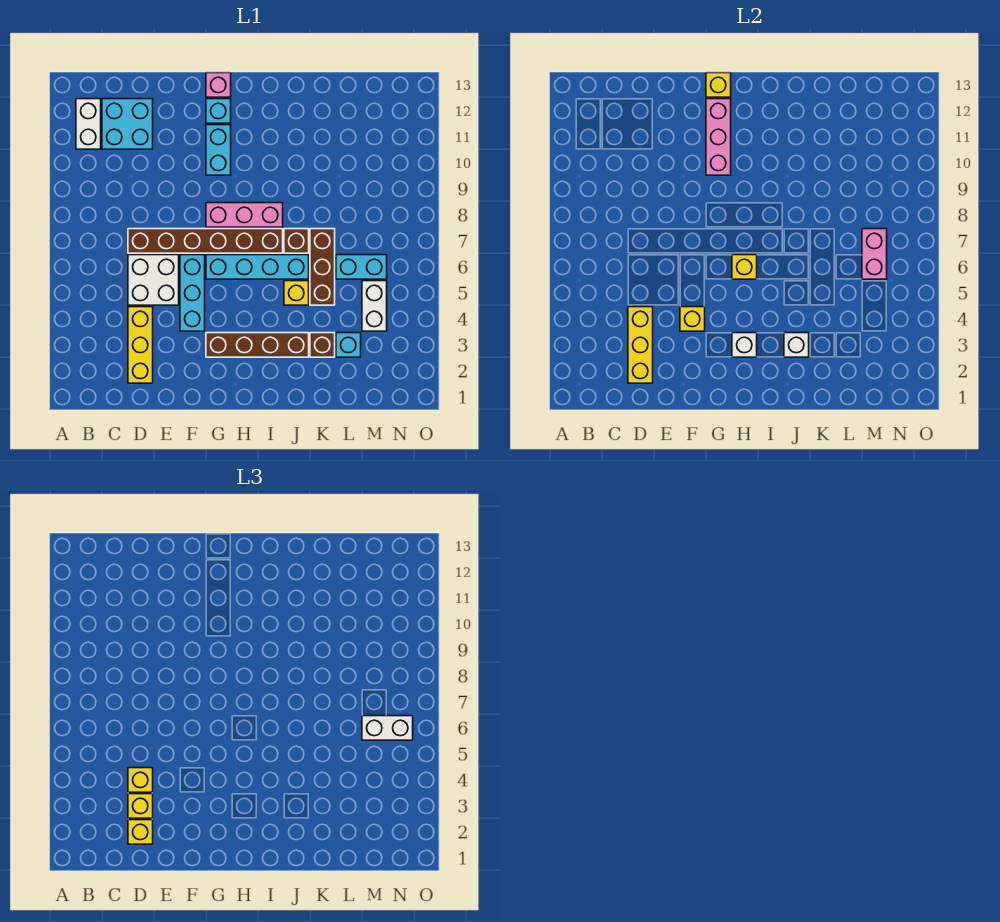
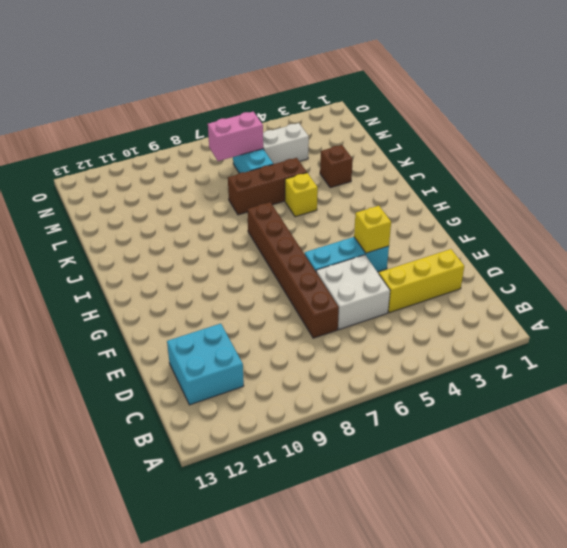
none -> white brick B11:B12 level 1
none -> brown brick G3:J3 level 1
none -> cyan brick G6:J6 level 1
none -> pink brick G8:I8 level 1

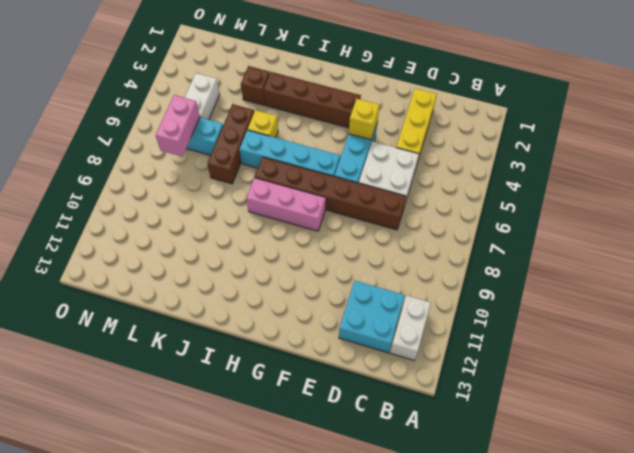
none -> cyan brick G10:G11 level 1
none -> cyan brick G12 level 1
none -> pink brick G13 level 1
none -> brown brick J7 level 1

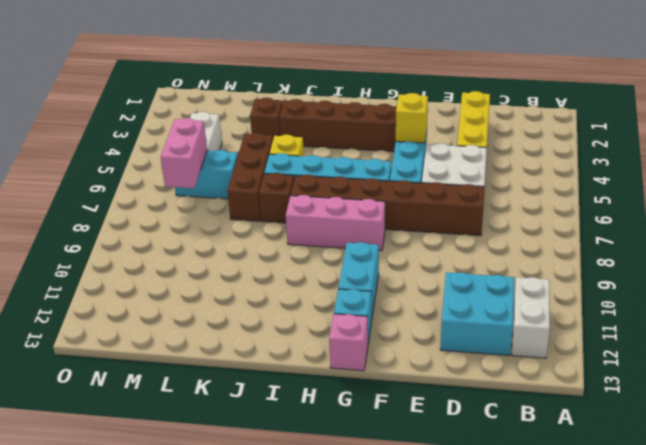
none -> cyan brick L3 level 1
none -> yellow brick D2:D4 level 2
none -> pink brick G10:G12 level 2
none -> yellow brick G13 level 2

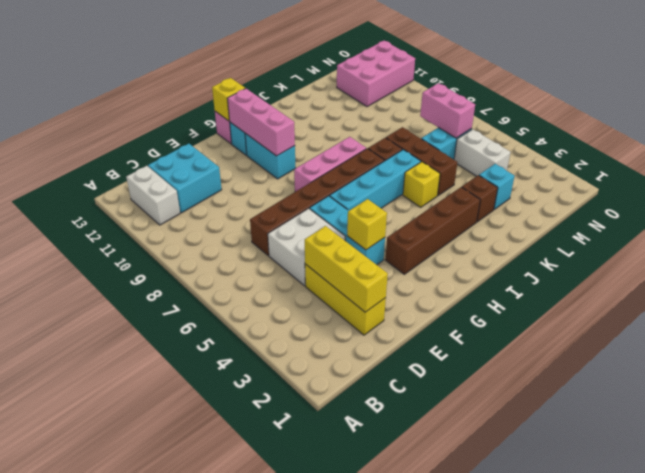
pink brick M11:O12 level 1 -> none
none -> white brick H3 level 2
none -> yellow brick H6 level 2
none -> white brick J3 level 2
none -> yellow brick D2 level 3

